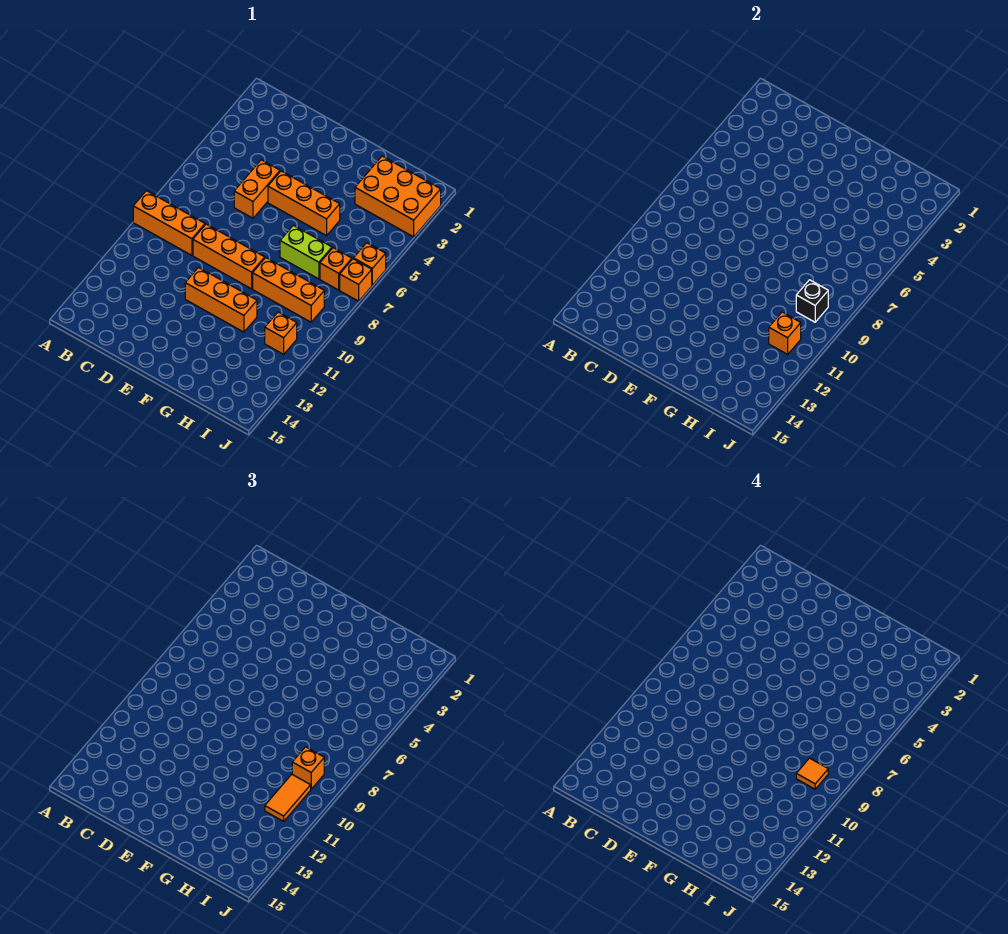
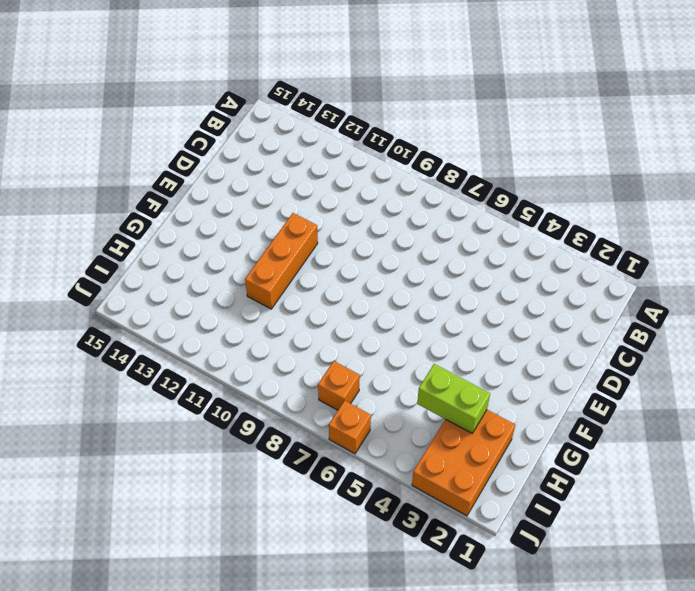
lime brick H3:H4 level 2 -> lime brick G7:H7 level 1
none -> orange brick A9:C9 level 1
none -> orange brick D5:D6 level 1
none -> orange brick D9:F9 level 1

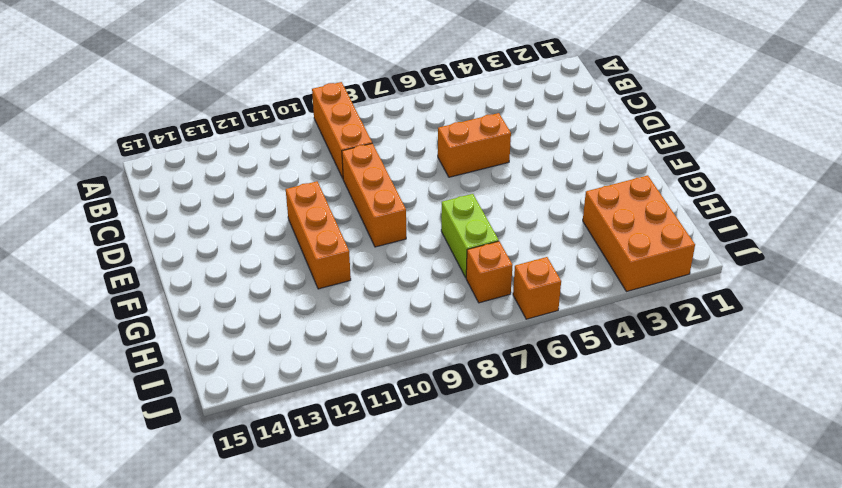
none -> orange brick E5:G5 level 1
none -> orange brick G9:I9 level 1
none -> orange brick I11 level 1

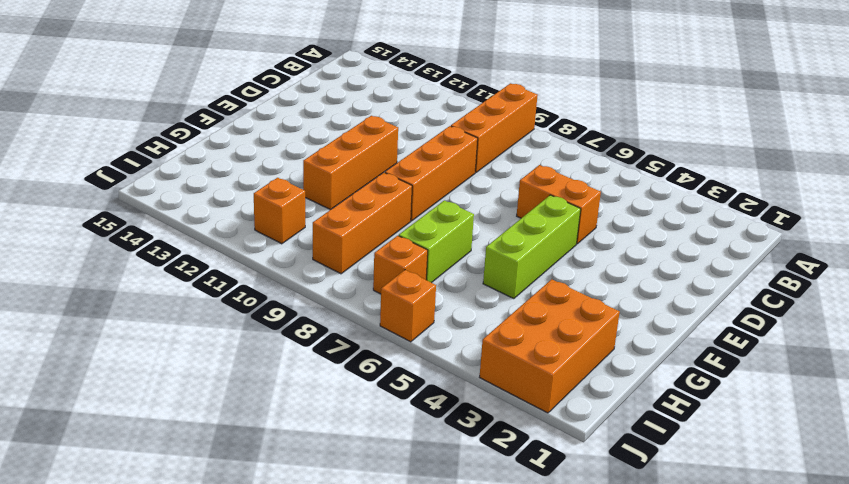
lime brick E5:G5 level 1 -> orange brick E5:G5 level 1
none -> orange brick J7 level 1
none -> black brick I9 level 2
none -> orange brick I11 level 2

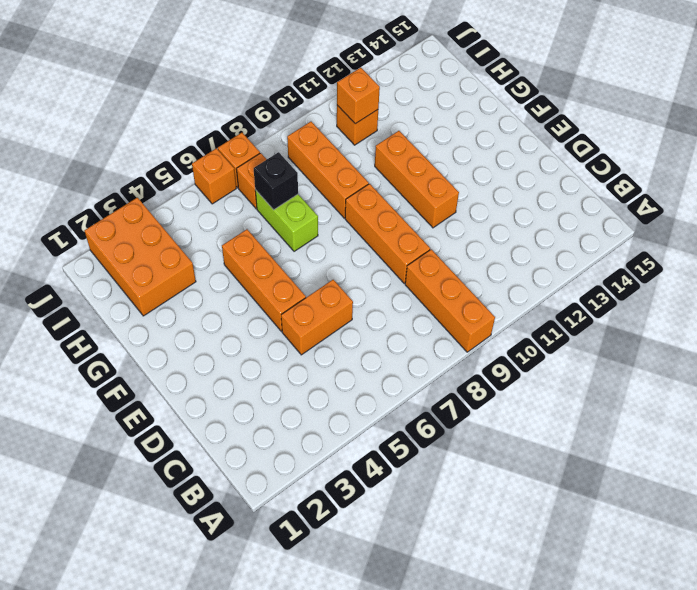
black brick H7 level 2 -> black brick I9 level 2
none -> orange brick I9 level 3
none -> orange tile I10:I11 level 3
none -> orange tile I9 level 4

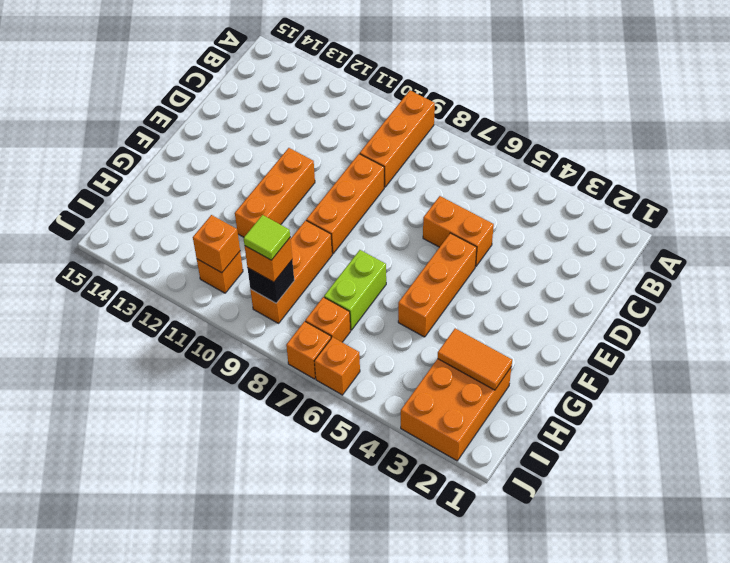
orange tile H2:H3 level 2 -> orange tile I10:I11 level 3
lime tile I9 level 4 -> orange tile I9 level 4

